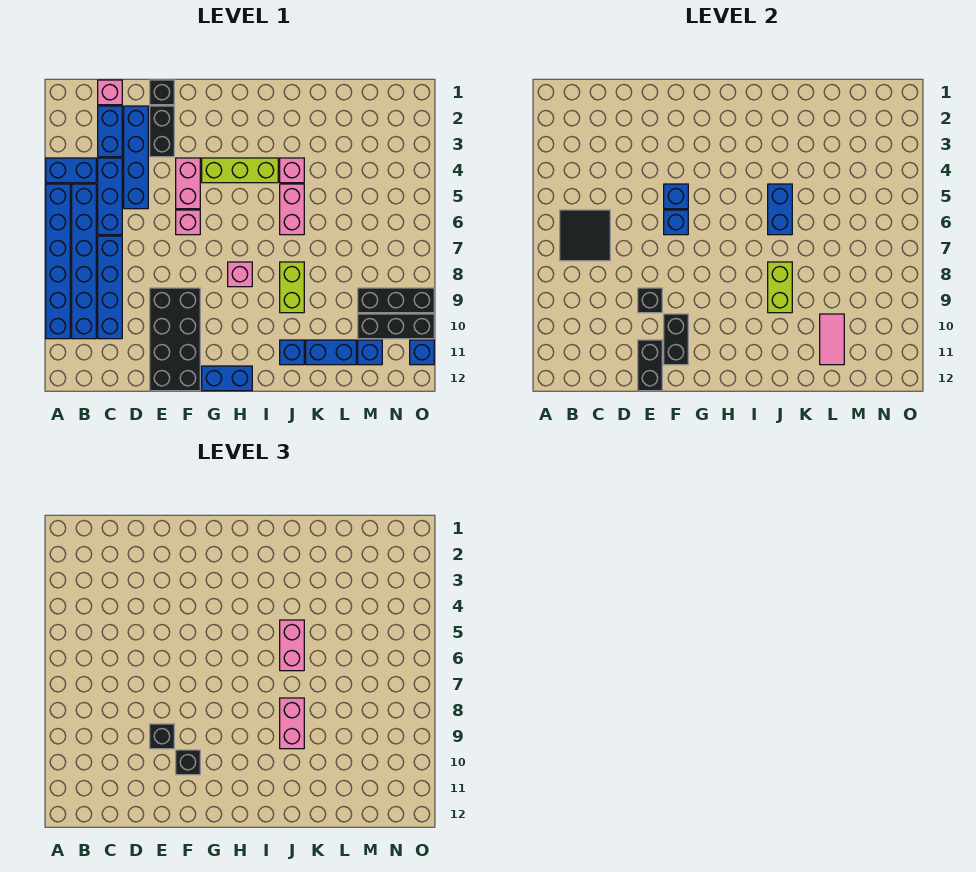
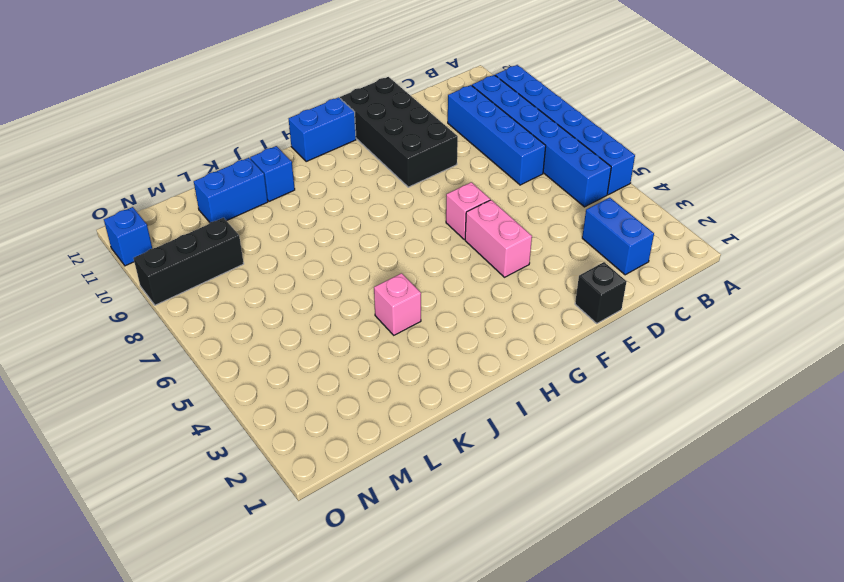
none -> blue brick A4:B4 level 1
none -> pink brick C1 level 1
none -> blue brick C4:C6 level 1
none -> blue brick D2:D5 level 1

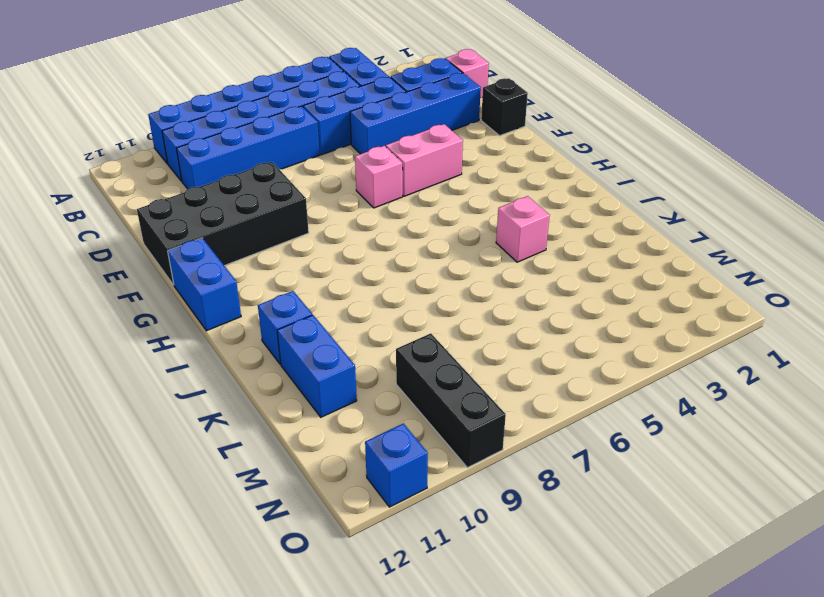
none -> black brick E2:E3 level 1
none -> lime brick G4:I4 level 1
none -> pink brick H8 level 1
none -> pink brick J5:J6 level 1

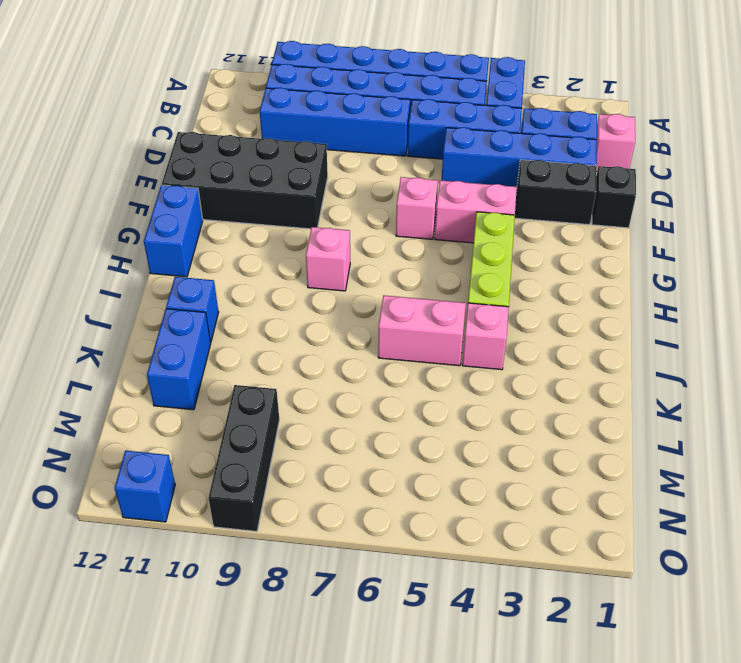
none -> lime brick J8:J9 level 1
none -> black brick M10:O10 level 1
none -> blue brick M11 level 1
none -> black tile B6:C7 level 2

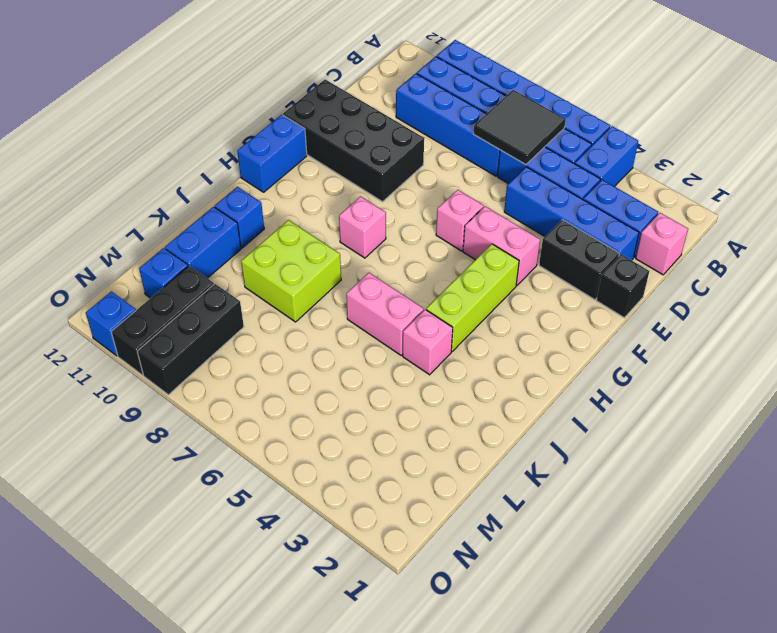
lime brick J8:K9 level 1 -> lime brick J8:J9 level 1
none -> black brick E9 level 2
none -> black brick E11:E12 level 2
none -> blue brick F5 level 2
none -> blue brick F6 level 2

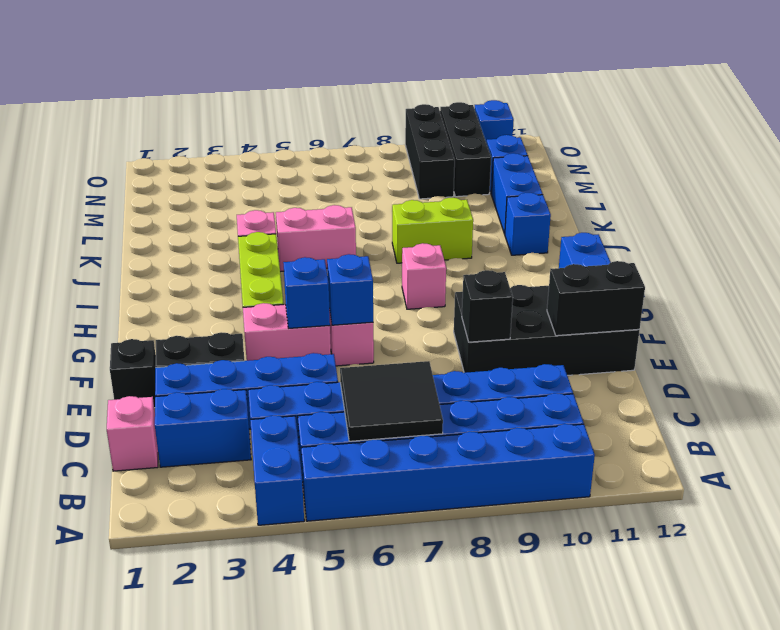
none -> black brick F10:F11 level 2
none -> blue brick J5:J6 level 2
none -> lime brick J8:J9 level 2
none -> pink tile L10:L11 level 2

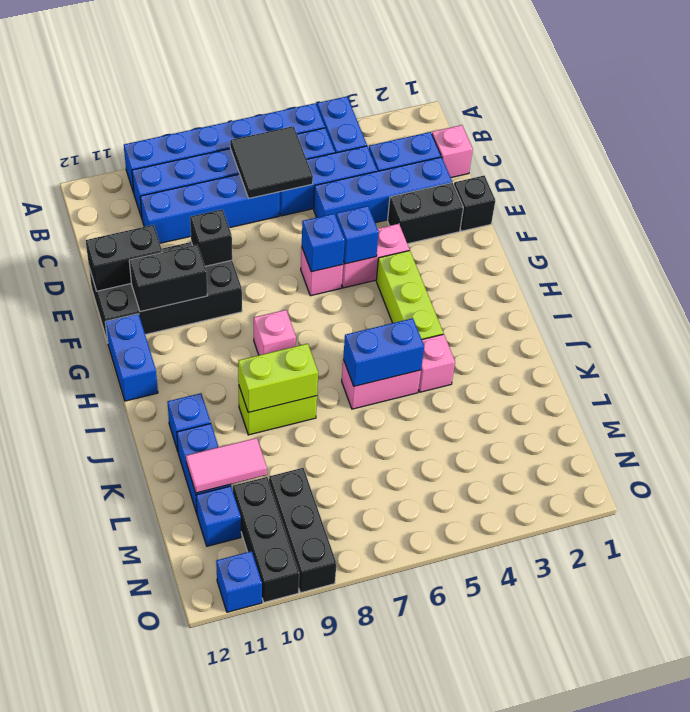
none -> black brick E9 level 3
none -> black brick F10 level 3
none -> pink brick J5:J6 level 3
none -> pink brick J8:J9 level 3

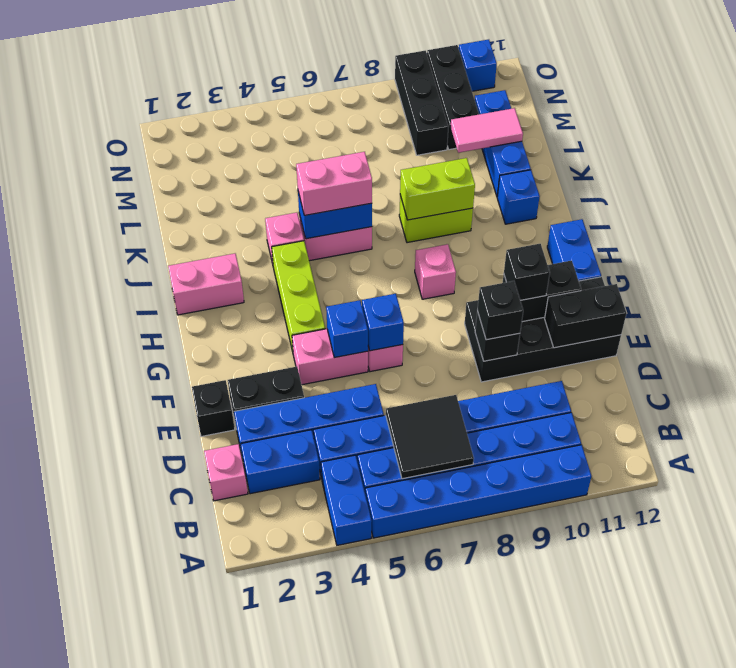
pink brick I1:I2 level 1 -> pink brick J8:J9 level 3

